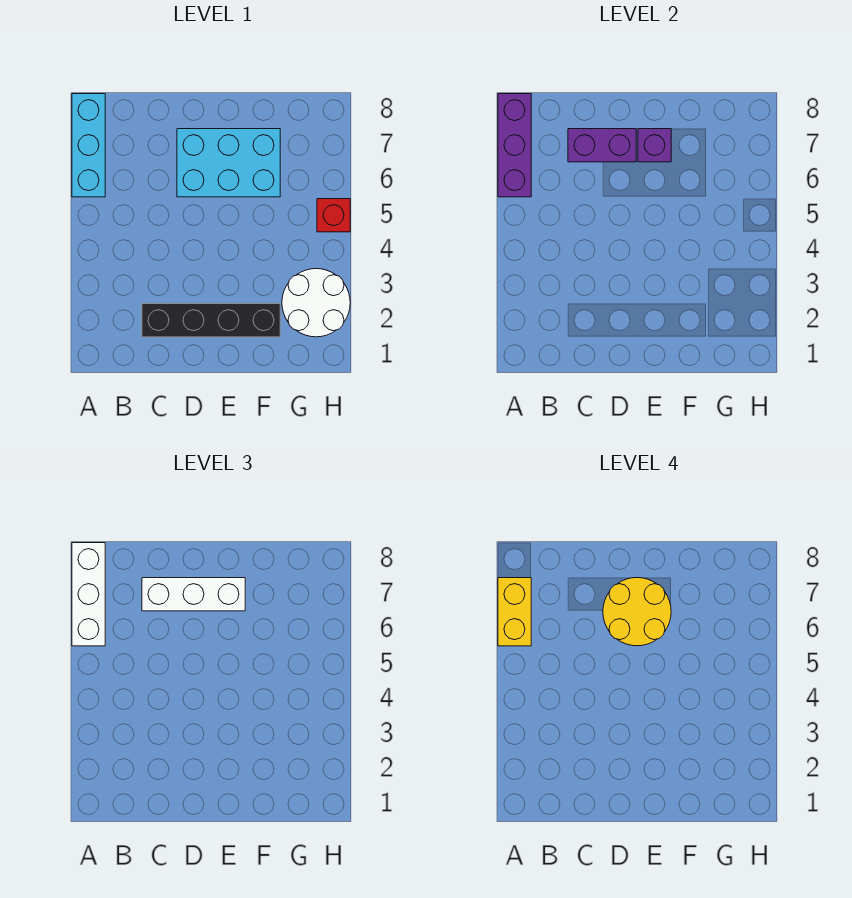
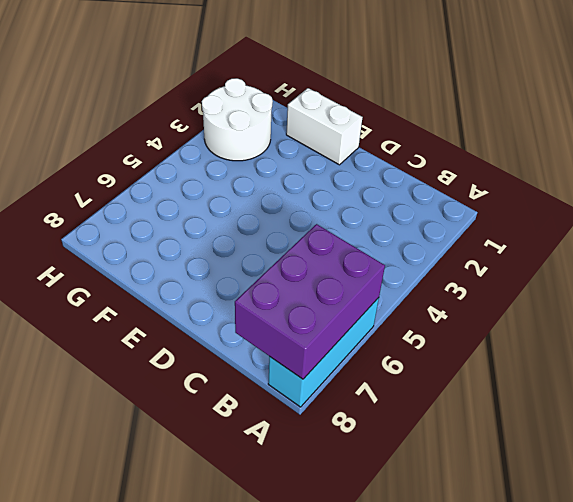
purple brick A6:B8 level 2 -> purple brick A6:A8 level 2
white brick E1:F1 level 1 -> none
none -> black brick C2:F2 level 1
none -> cyan brick D6:F7 level 1
none -> red brick H5 level 1

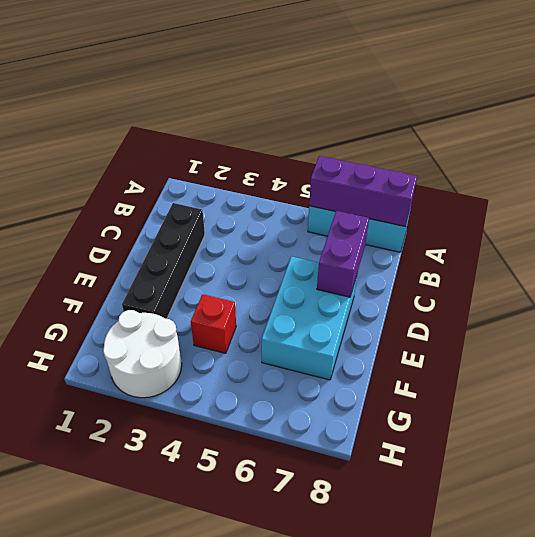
red brick F4 level 1 -> red brick H5 level 1
none -> purple brick E7 level 2
none -> white brick A6:A8 level 3
none -> white brick C7:E7 level 3

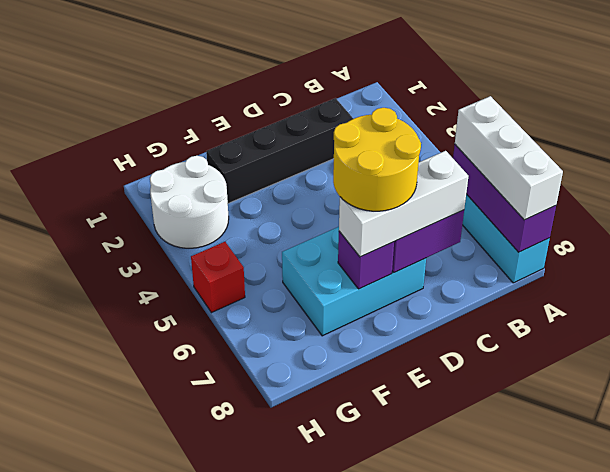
none -> yellow brick A6:A7 level 4

